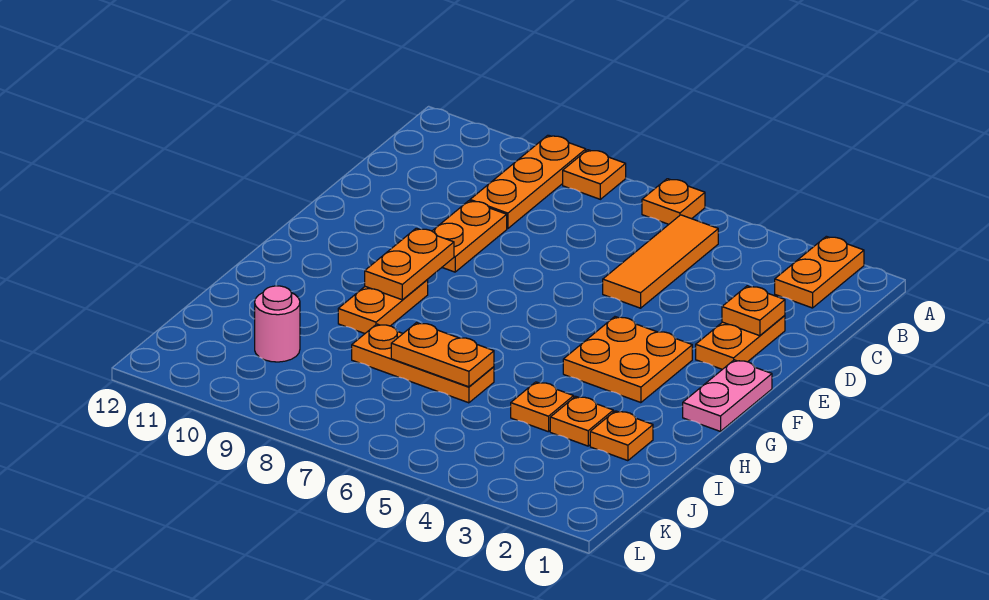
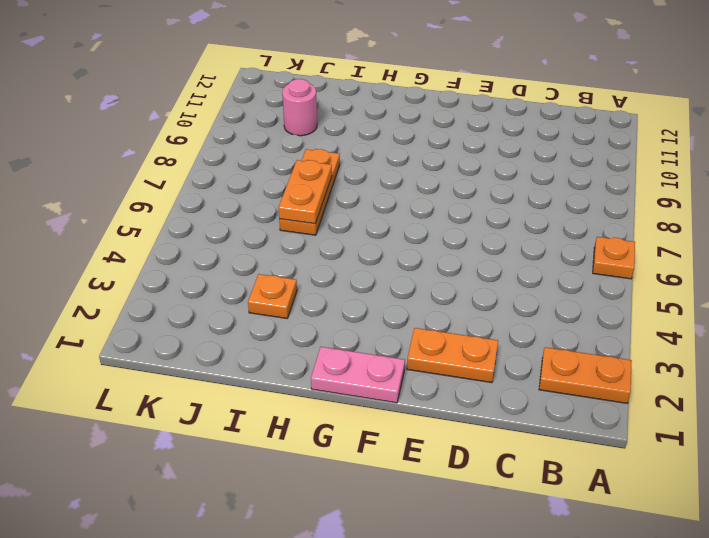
none -> orange plate A8 level 1
none -> orange plate A9:C9 level 1
none -> orange tile B5:D5 level 1

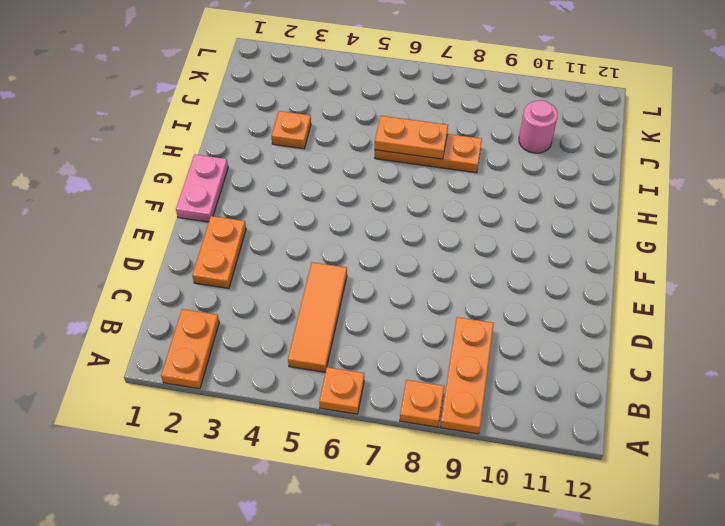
none -> orange plate D9:E9 level 1
none -> orange plate F3:G4 level 1
none -> orange plate G9:H9 level 1

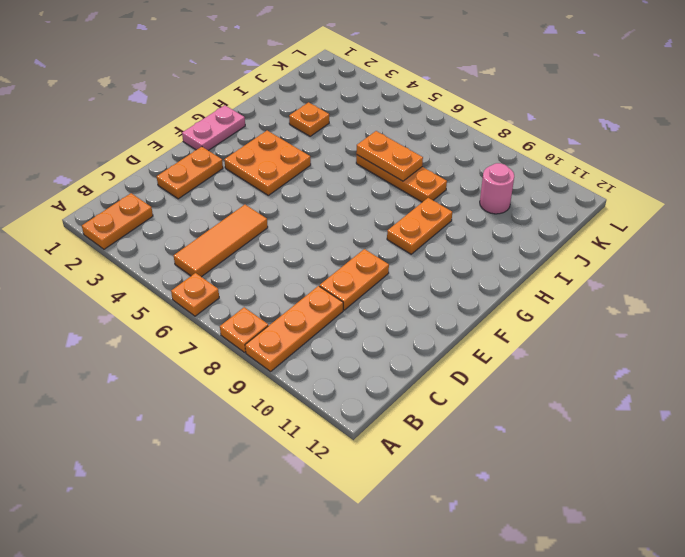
none -> orange plate I2 level 1
none -> orange plate I4 level 1
none -> orange plate D2 level 2

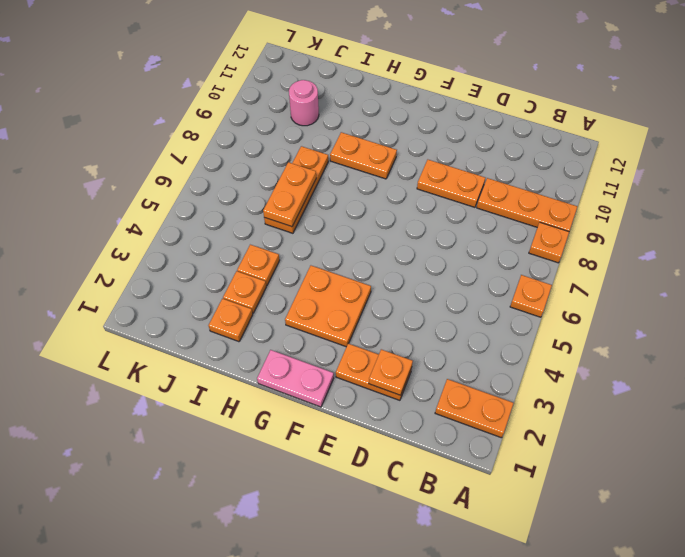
none -> orange tile B5:D5 level 1
none -> orange plate F9:G9 level 2

